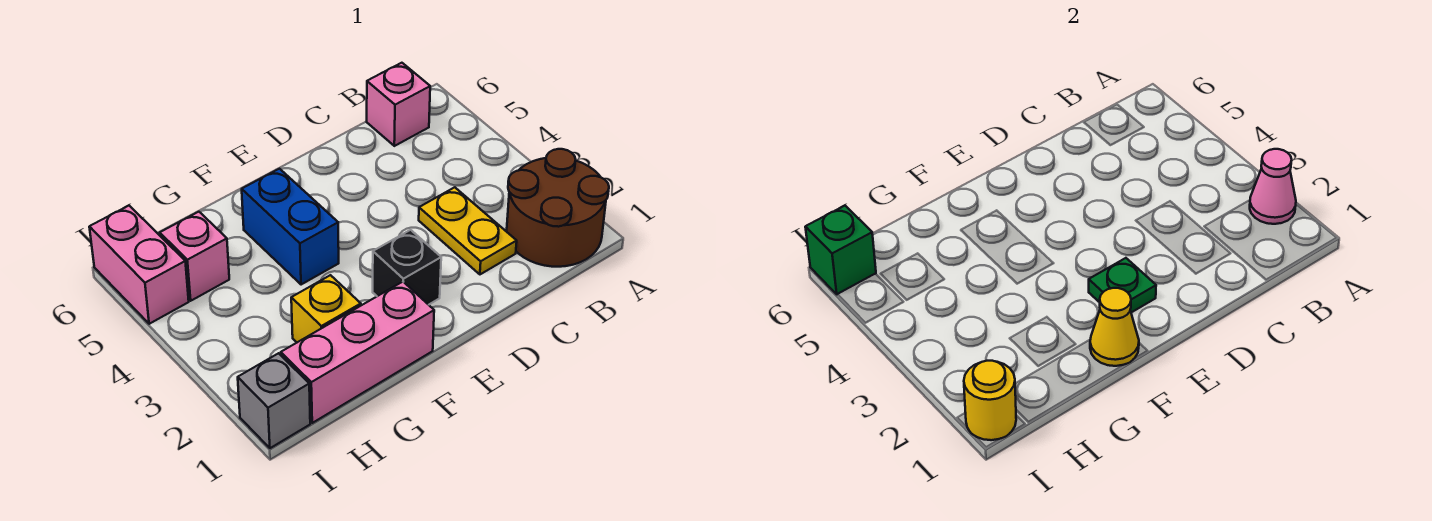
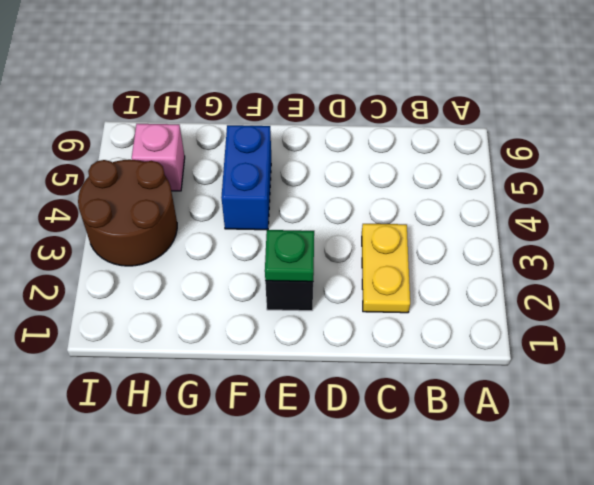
brown round brick H3:I4 level 1 -> brown round brick A1:B2 level 1
none -> pink brick B6 level 1
none -> pink brick F1:H1 level 1
none -> yellow brick G2 level 1

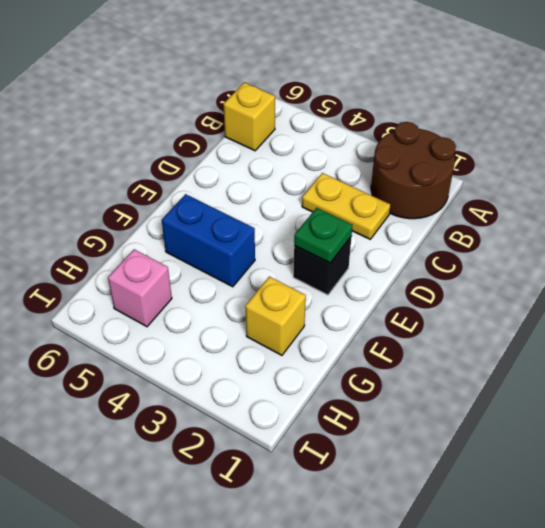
yellow brick B6 level 1 -> pink brick B6 level 1
none -> pink brick F1:H1 level 1
none -> grey brick I1 level 1
none -> pink brick I5:I6 level 1

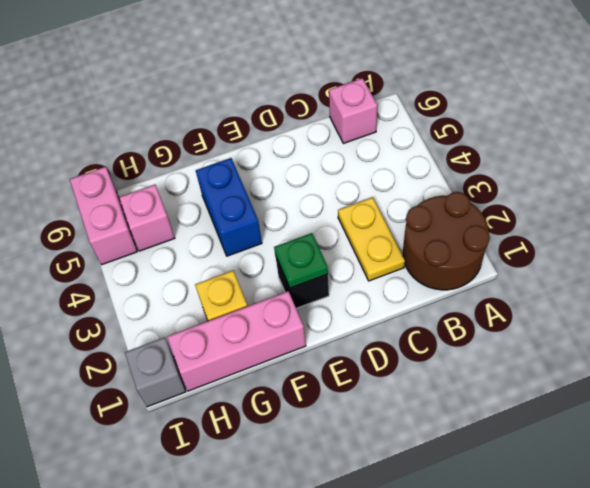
none -> pink cone A2 level 2
none -> yellow cone F1 level 2
none -> yellow round brick I1 level 2

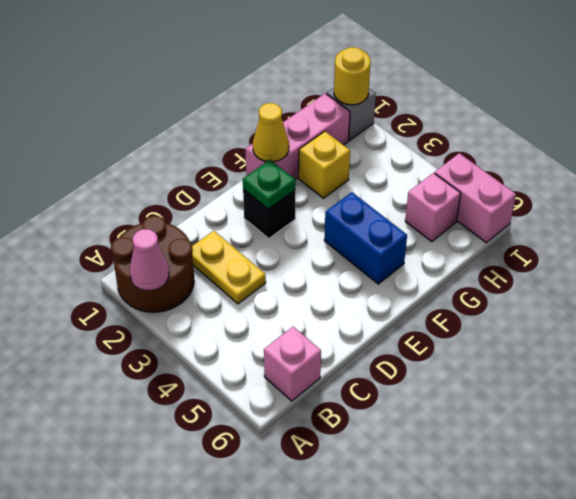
none -> green brick I6 level 2

